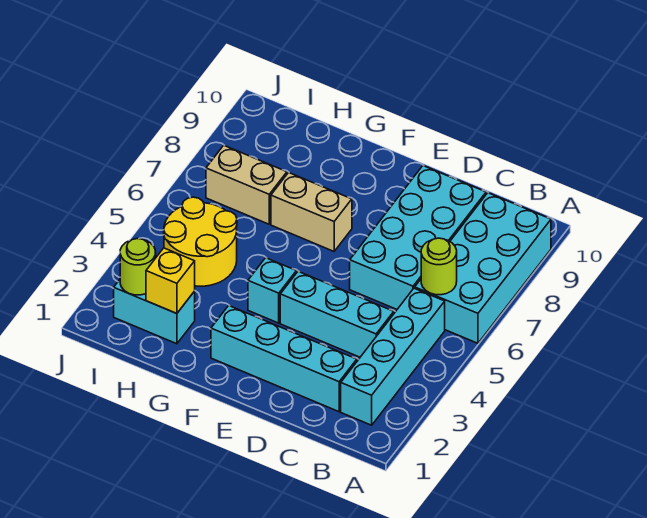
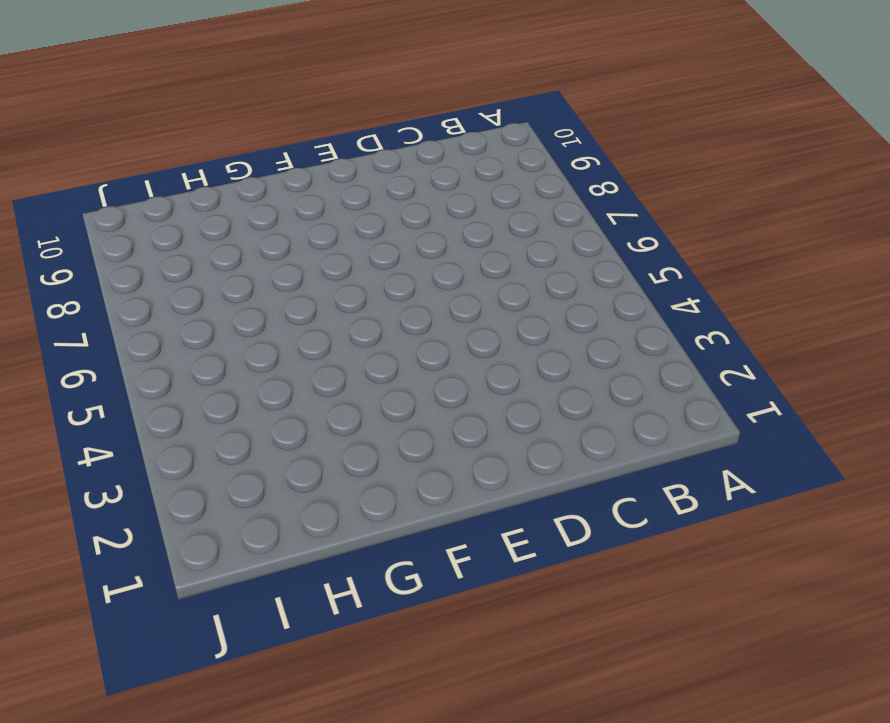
none -> cyan brick A6:B9 level 1
none -> cyan brick B2:B5 level 1
none -> cyan brick C2:F2 level 1

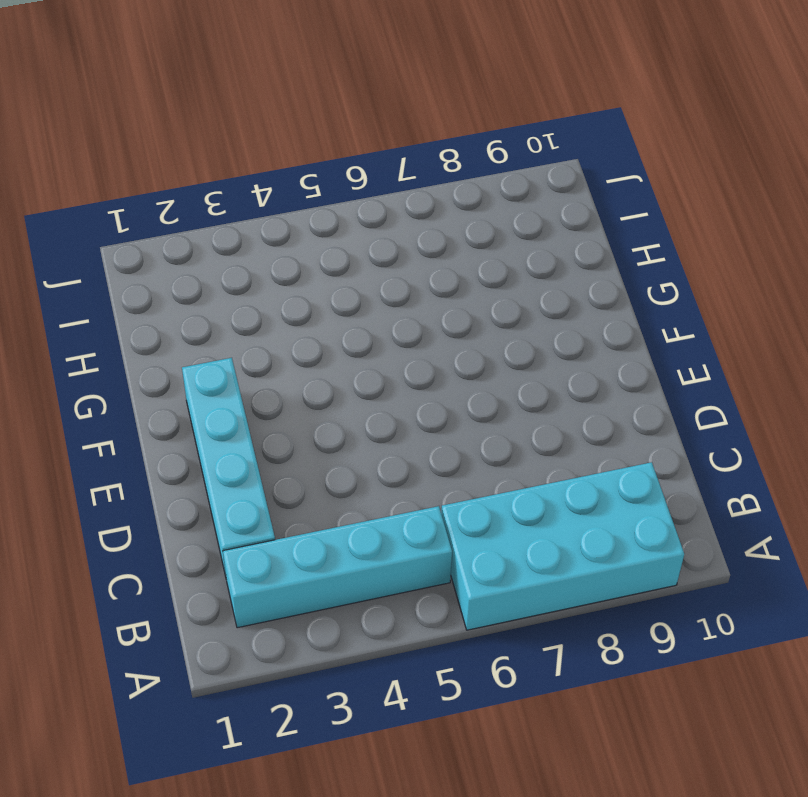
none -> cyan brick C4:E4 level 1
none -> cyan brick C6:D9 level 1
none -> cyan brick F4 level 1

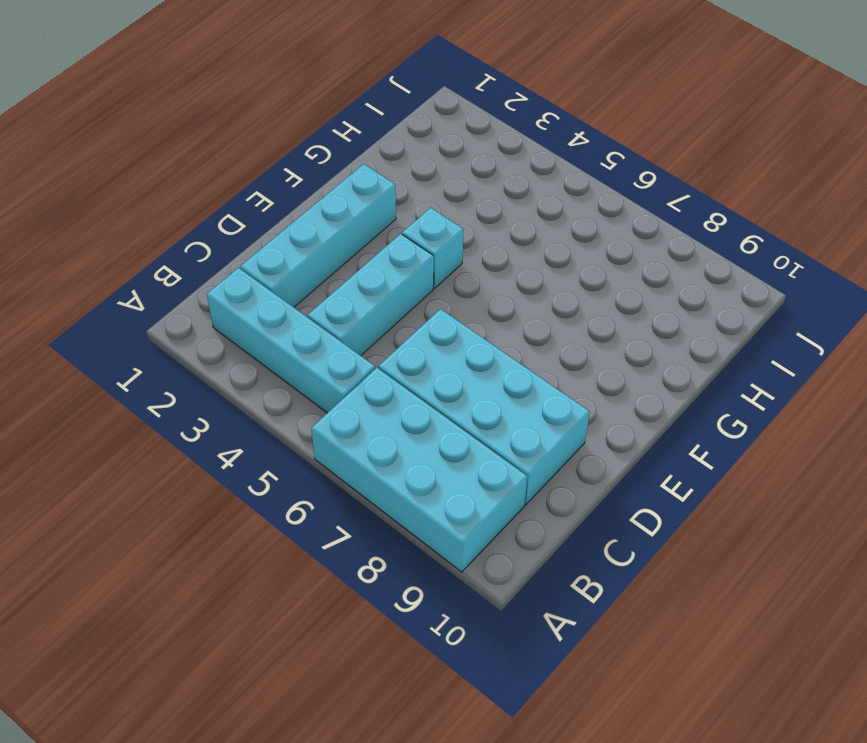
none -> tan brick F7:G7 level 1
none -> cyan brick H2:I2 level 1
none -> yellow round brick H4:I5 level 1

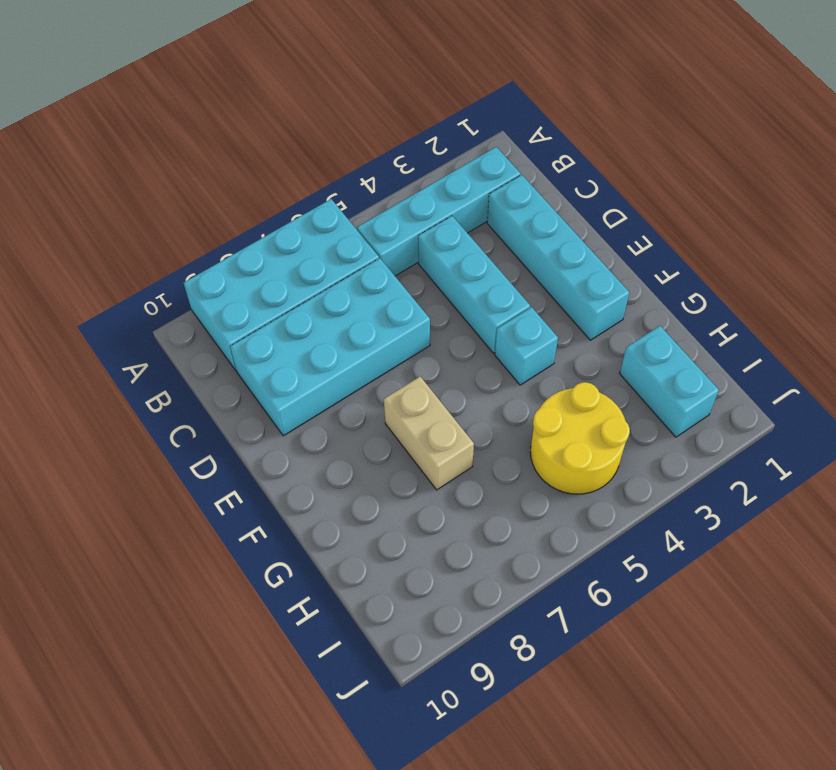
none -> tan brick H7:I7 level 1
none -> lime round brick B6 level 2
none -> yellow brick H2 level 2

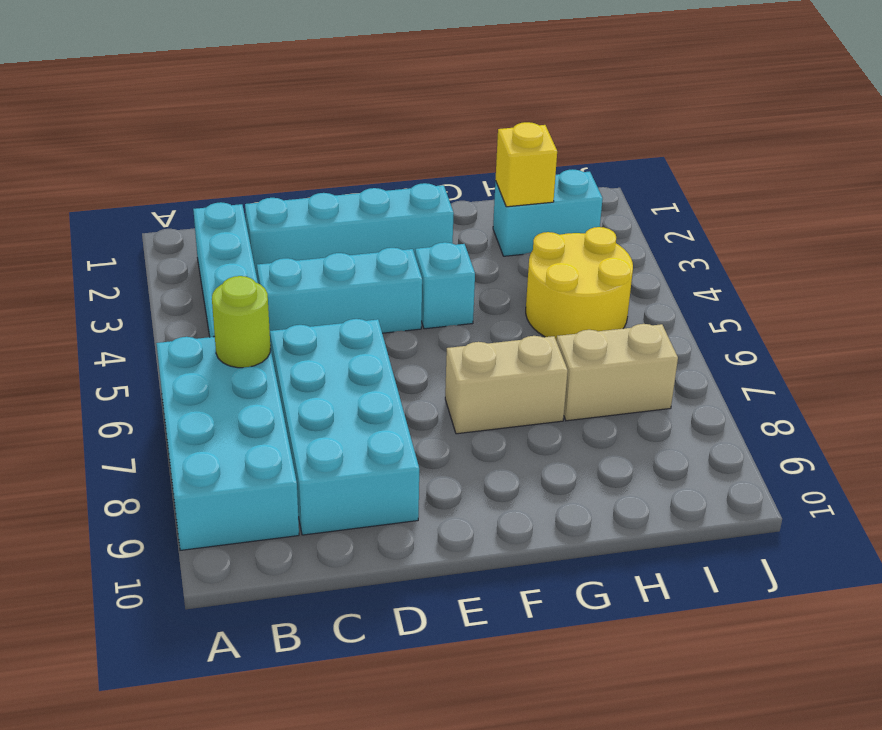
none -> lime round brick I2 level 2

